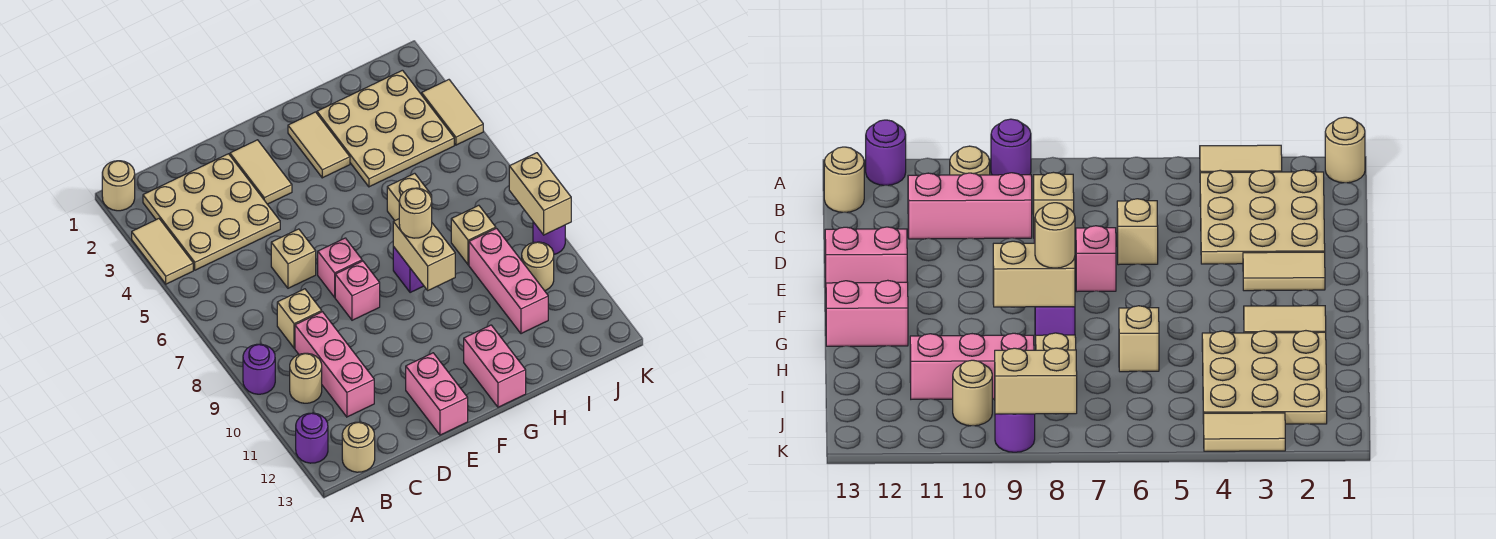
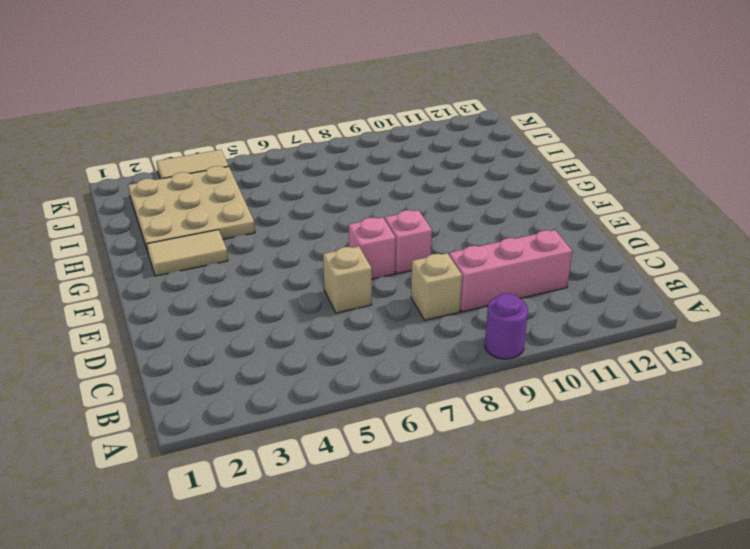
none -> tan round brick A1 level 1
none -> tan tile A3:A4 level 1
none -> purple round brick A12 level 1

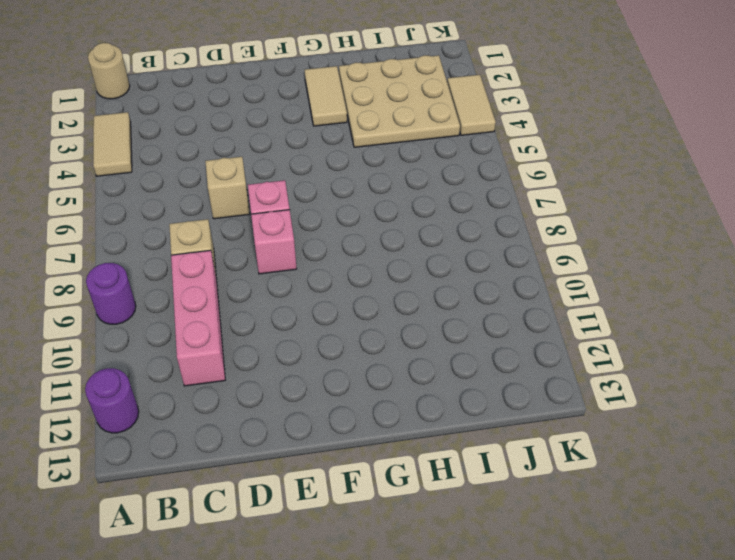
none -> tan plate B2:D4 level 1
none -> tan round brick B10 level 1
none -> tan round brick B13 level 1

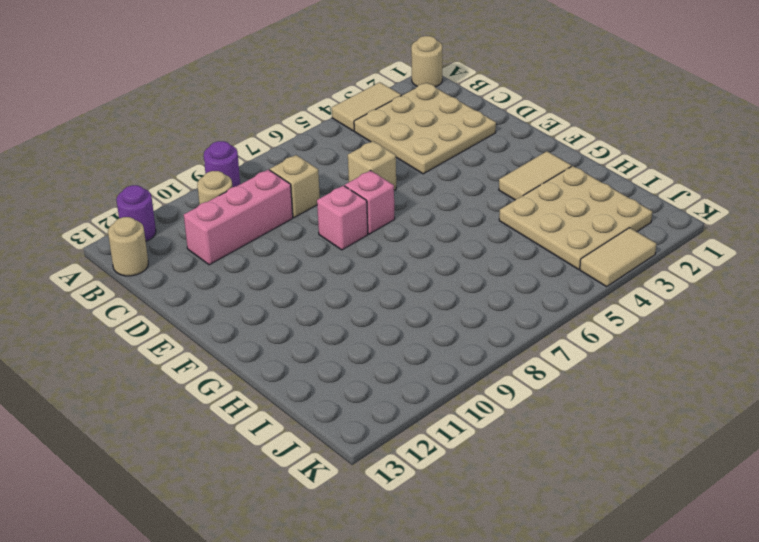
none -> tan tile E2:E3 level 1
none -> pink brick E12:E13 level 1
none -> purple brick G8 level 1

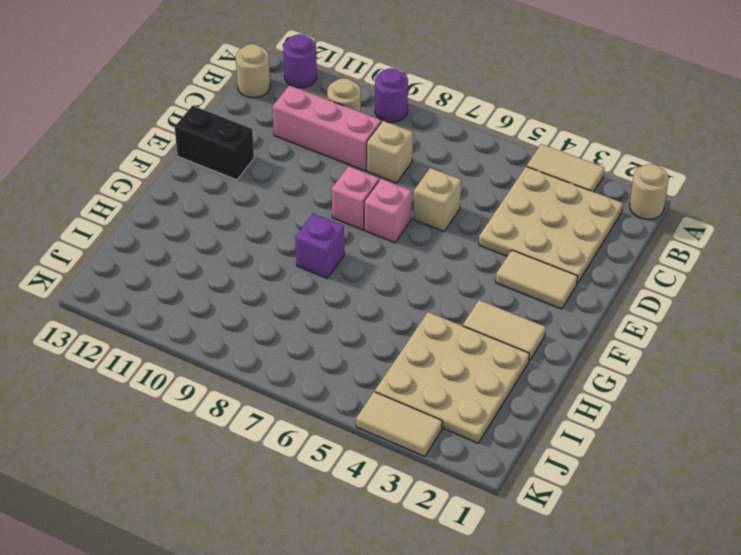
black brick E12:E13 level 1 -> pink brick E12:E13 level 1
none -> pink brick G12:G13 level 1
none -> tan brick H6 level 1
none -> tan brick I8 level 1

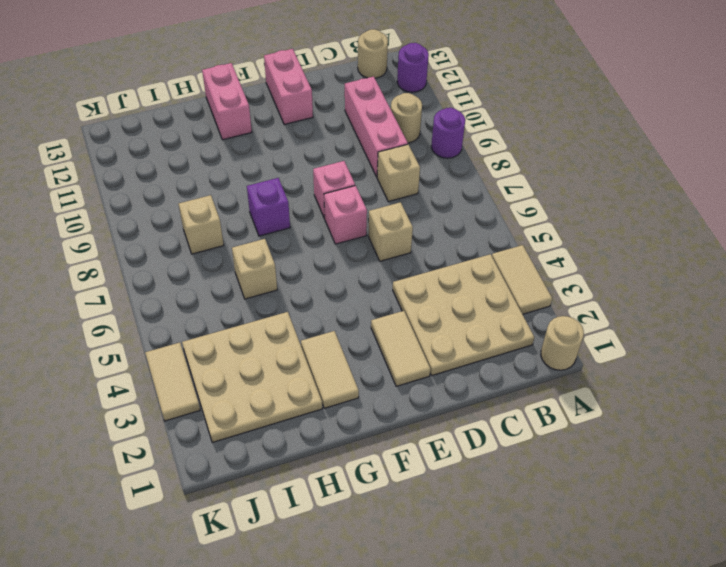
none -> pink brick I9:I11 level 1
none -> tan round brick J10 level 1
none -> purple round brick K9 level 1

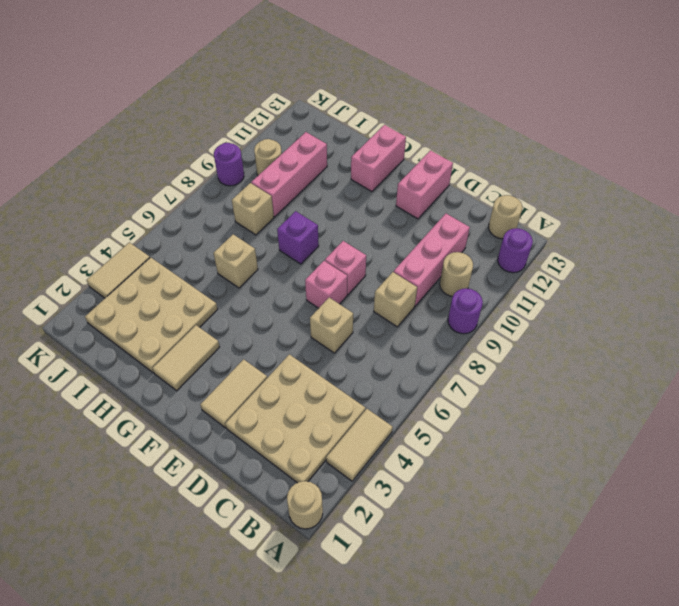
none -> tan brick G8:G9 level 2
none -> tan brick K8:K9 level 2
none -> tan round brick G8 level 3

